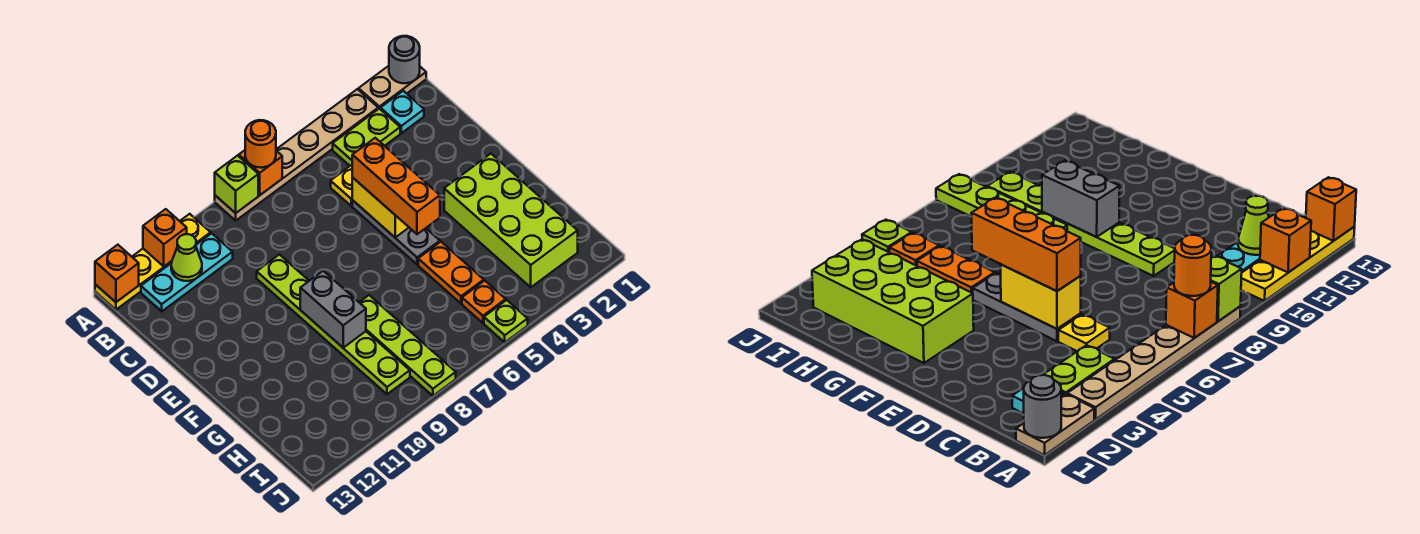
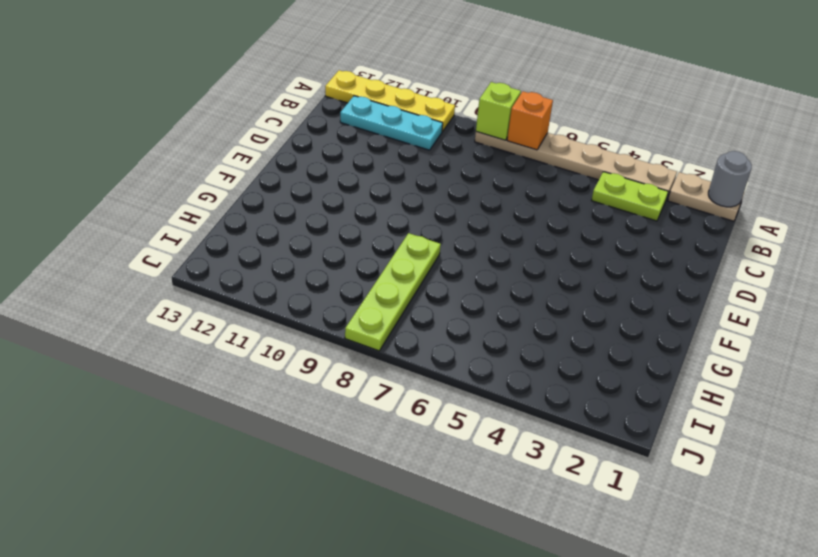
none -> cyan plate B2 level 1
none -> yellow plate C5 level 1
none -> grey plate D5:F5 level 1

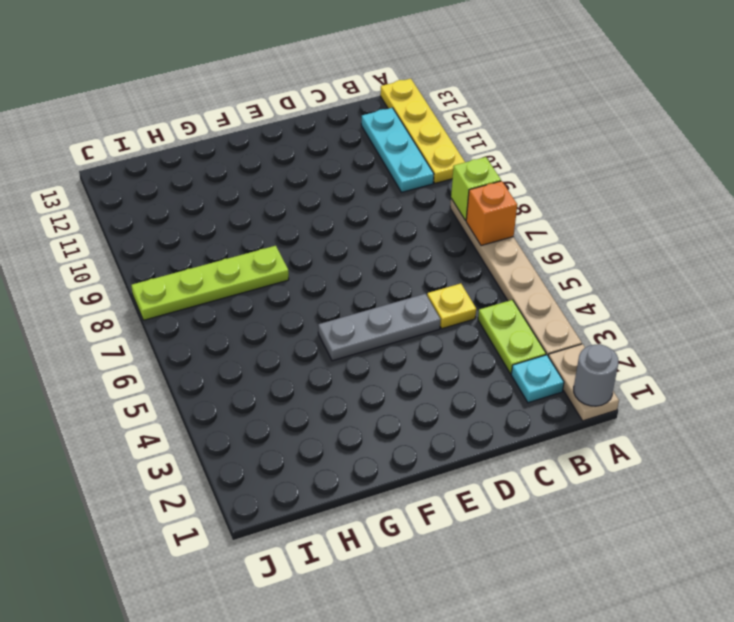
none -> lime plate D9:I9 level 1
none -> lime brick F2:I3 level 1
none -> orange plate G5:H5 level 1

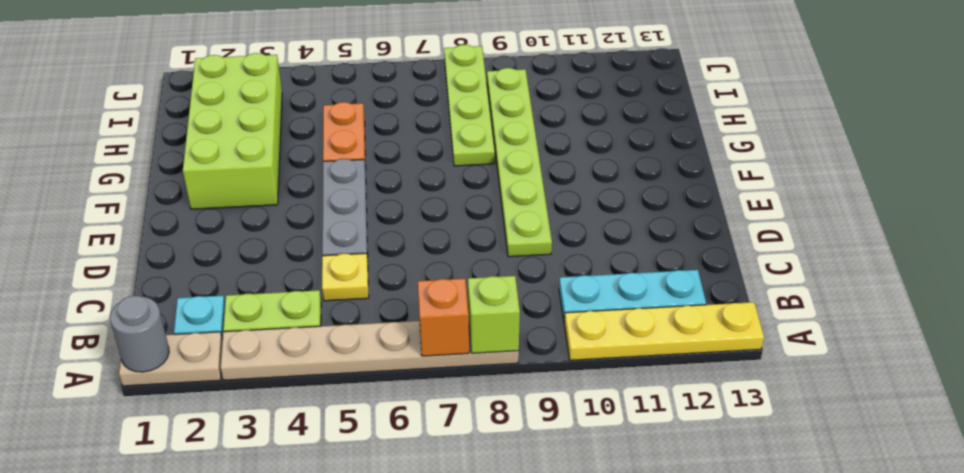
none -> orange plate I5 level 1
none -> lime plate J5 level 1
none -> orange brick A11 level 2

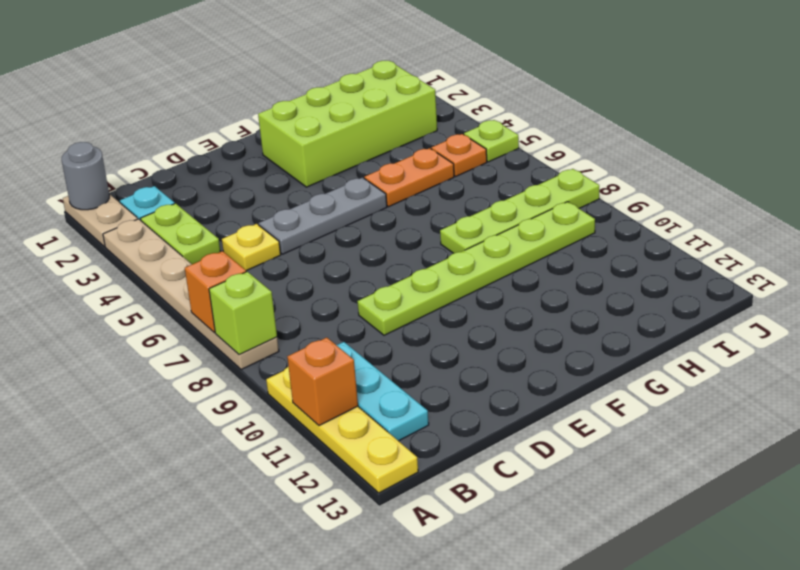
none -> orange brick A13 level 2
none -> lime cone B11 level 2
none -> yellow brick D5:E5 level 2

